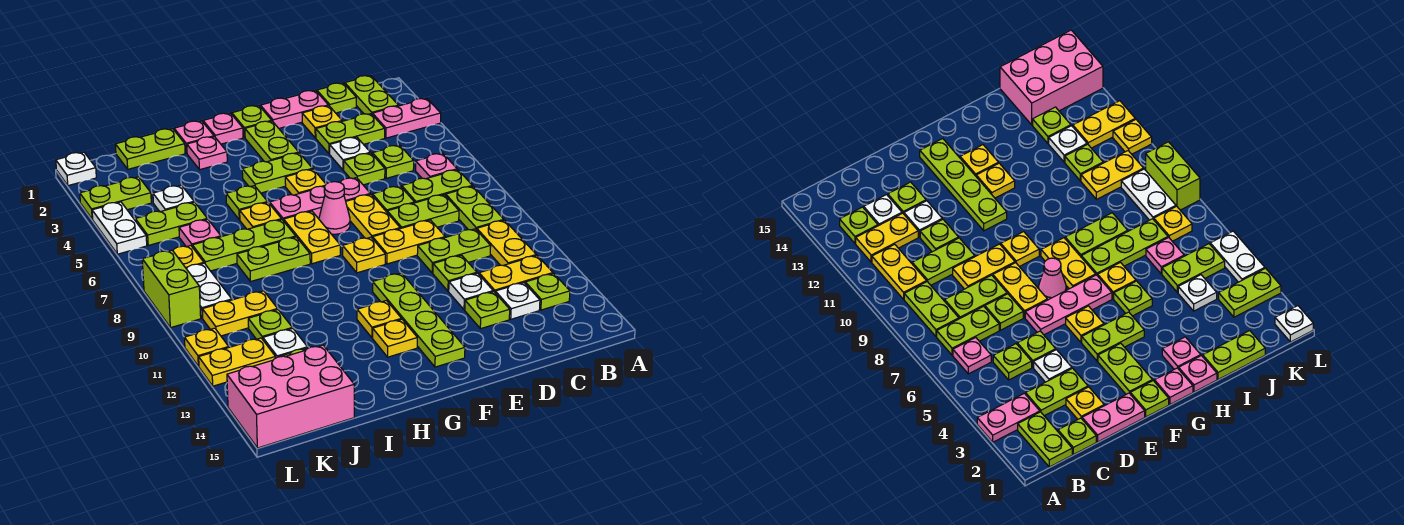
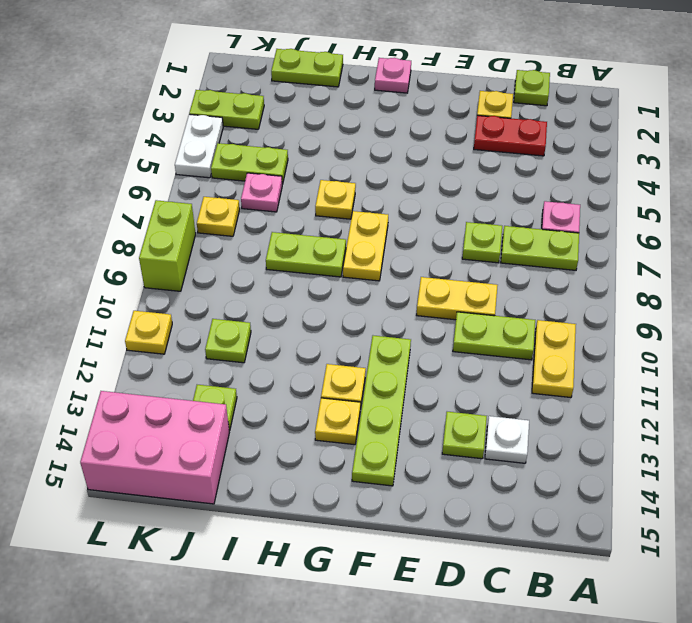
red plate C3:D3 level 1 -> lime plate C3:D3 level 1
none -> pink plate A3:B3 level 1
none -> lime plate B1:B2 level 1
none -> lime plate B8:B9 level 1
none -> yellow plate B12:C12 level 1

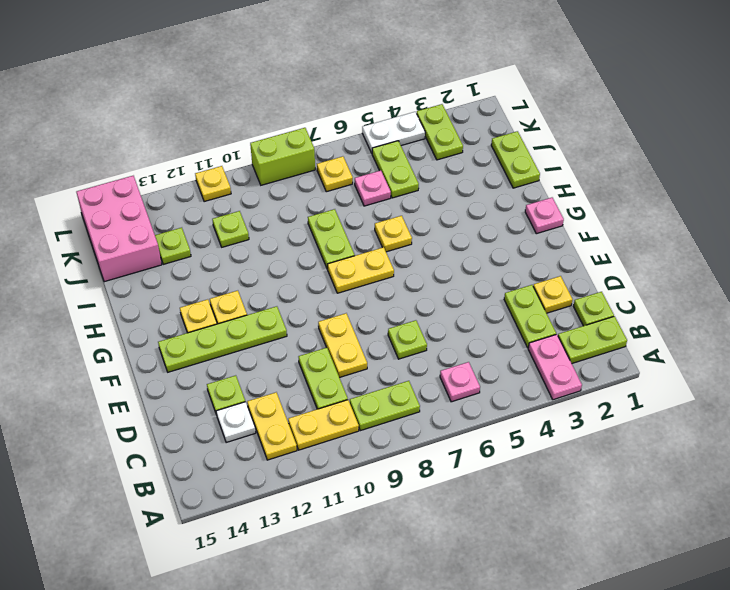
none -> lime plate B7:C7 level 1
none -> lime plate B13 level 1
none -> lime plate C5 level 1
none -> lime plate C8:D8 level 1

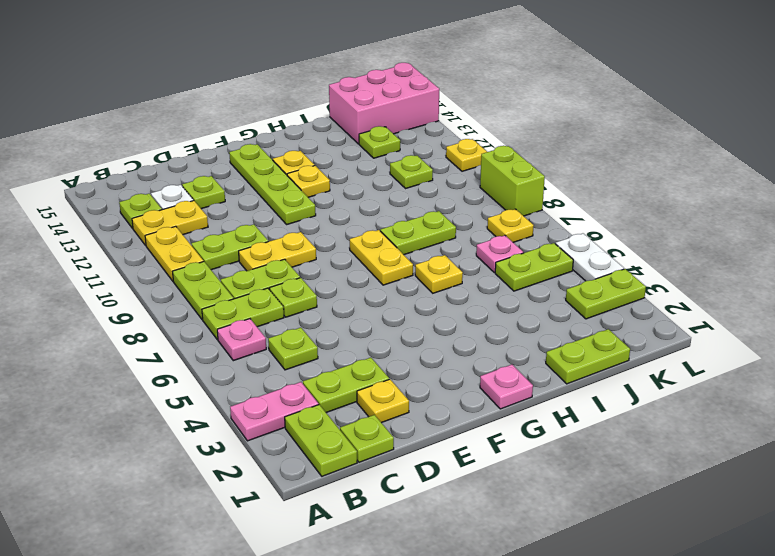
none -> pink plate D1:E1 level 1
none -> white plate D4 level 1
none -> lime plate D5 level 1
none -> lime plate D11 level 1

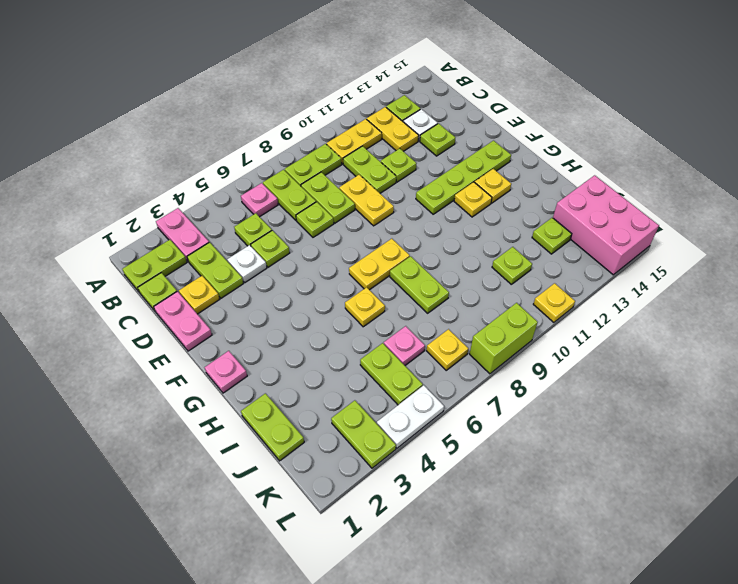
none -> white plate D12 level 1
none -> pink plate E6:G6 level 1
none -> yellow plate E7:E8 level 1
none -> lime plate F1 level 1

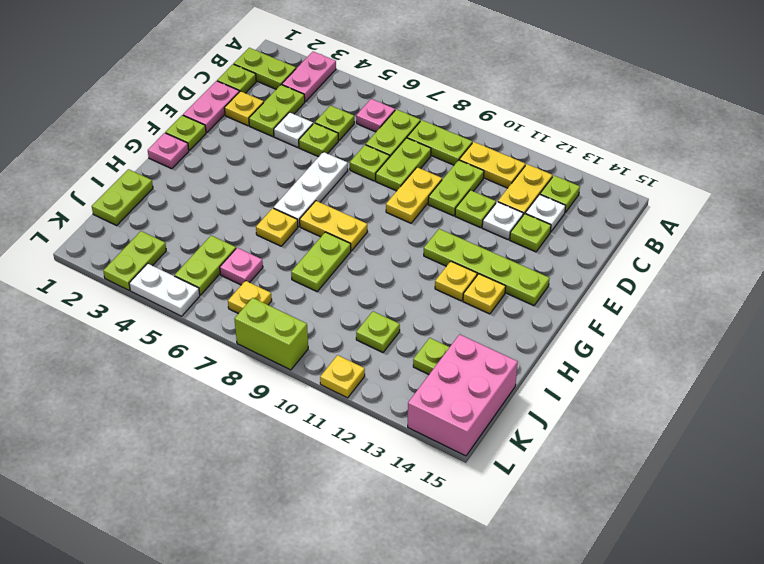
white plate E6:G6 level 1 -> pink plate E6:G6 level 1
none -> yellow plate E7:E8 level 1
none -> lime plate F2:F3 level 1
none -> lime plate F4:G4 level 1
none -> yellow plate F5 level 1

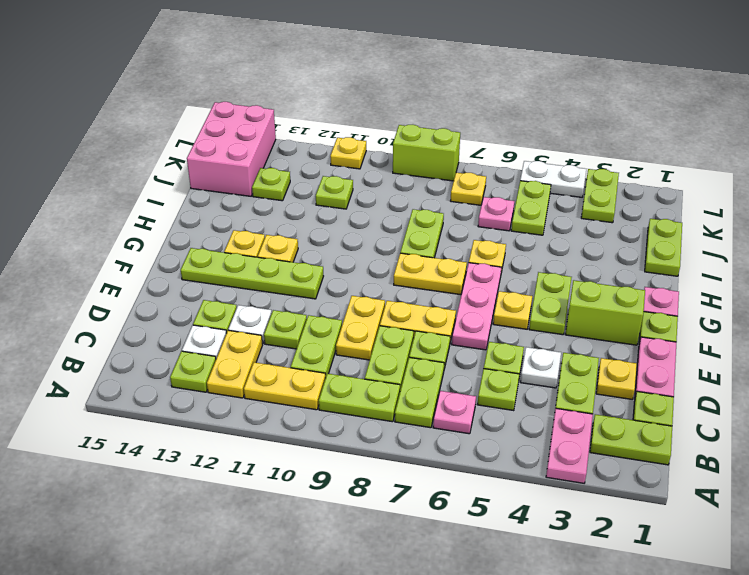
lime brick F2:F3 level 1 -> lime plate F2:F3 level 1
none -> pink cone F7 level 1
none -> yellow plate F9 level 1
none -> pink plate H1 level 1
none -> pink plate H2 level 1

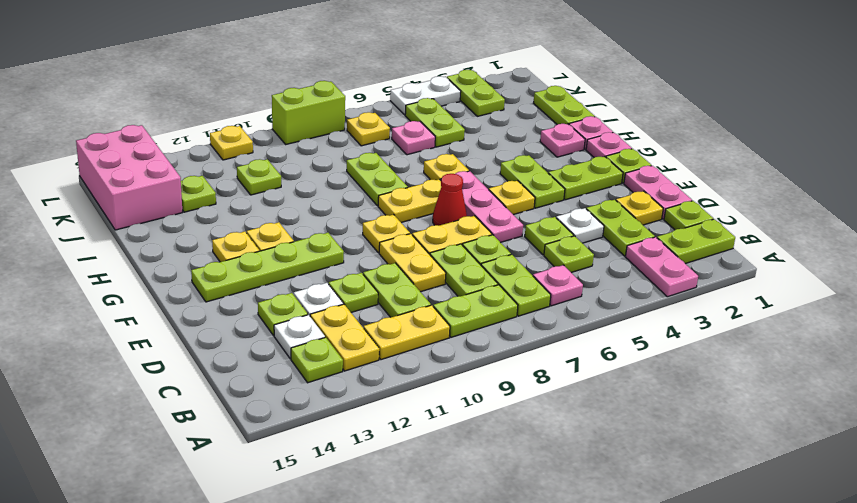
red cone F7 level 1 -> pink cone F7 level 1
none -> lime plate H5 level 1
none -> lime plate H7:J7 level 1
none -> white plate J4 level 1
none -> yellow plate J10:K10 level 1

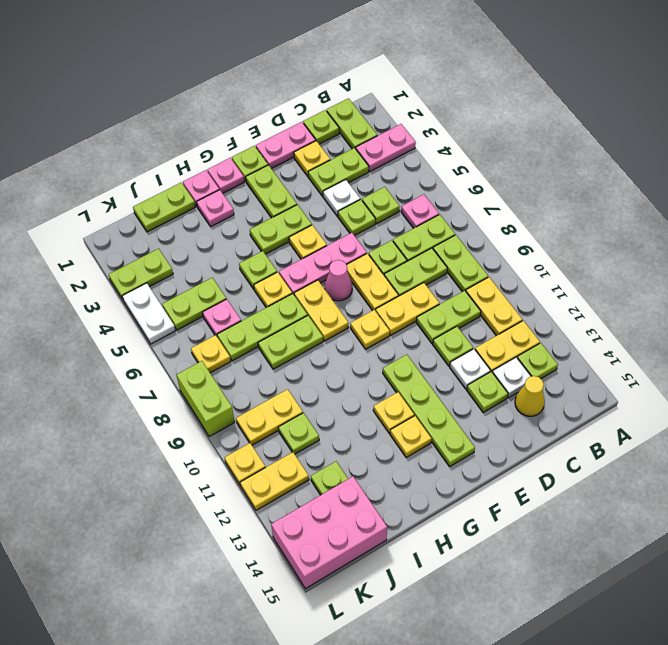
yellow cone C14 level 1 -> none
none -> white plate J4 level 1
none -> white plate J12 level 1
none -> white plate K8:K9 level 1
none -> white plate L1 level 1

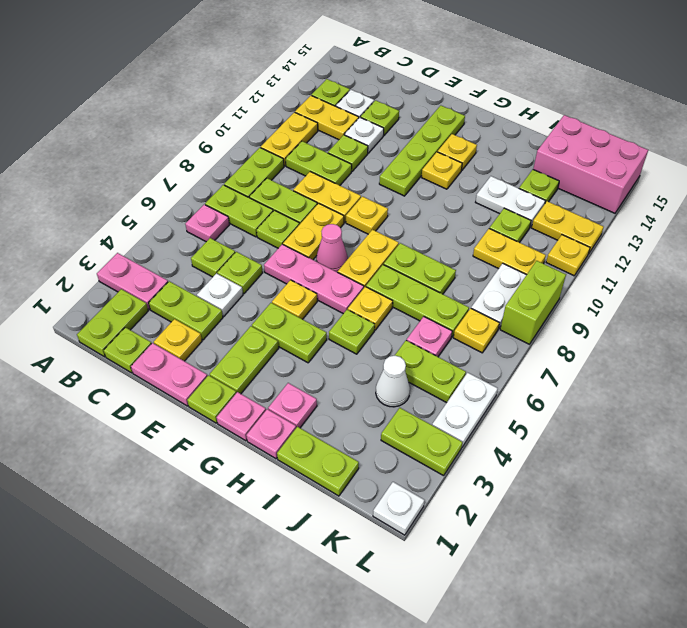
white plate I12:J12 level 1 -> white plate J12 level 1
white cone J4 level 1 -> white plate J4 level 1

